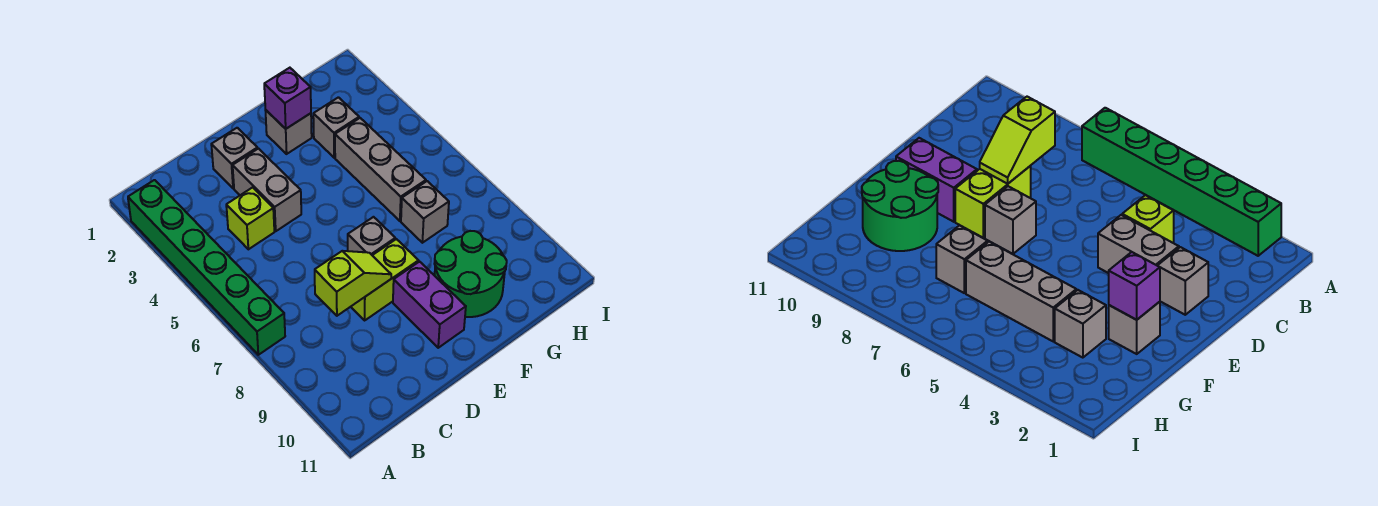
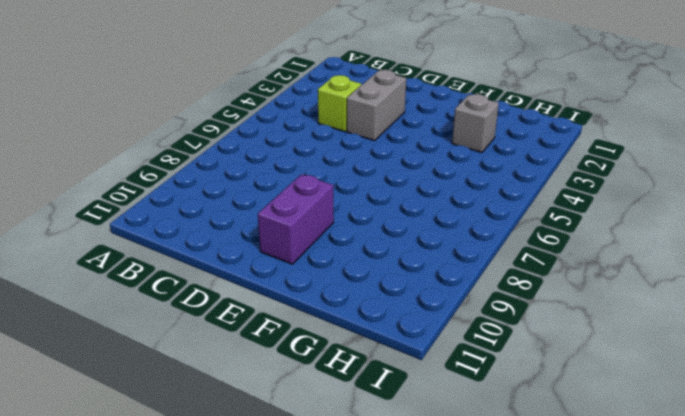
none -> green brick A2:A7 level 1
none -> grey brick D2 level 1
none -> lime brick D8:E8 level 1

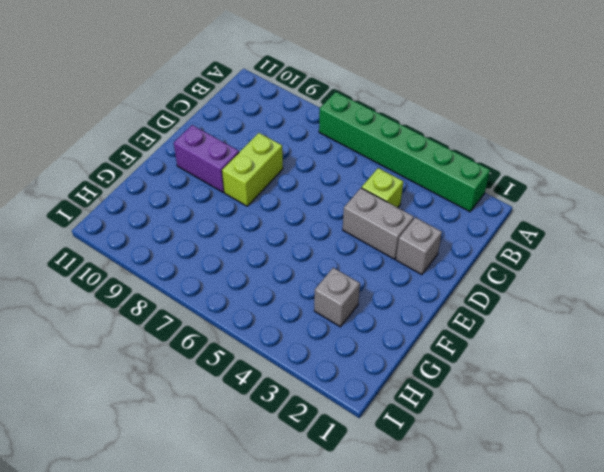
none -> grey brick E7 level 1
none -> grey brick F2 level 1
none -> green round brick F9:G10 level 1

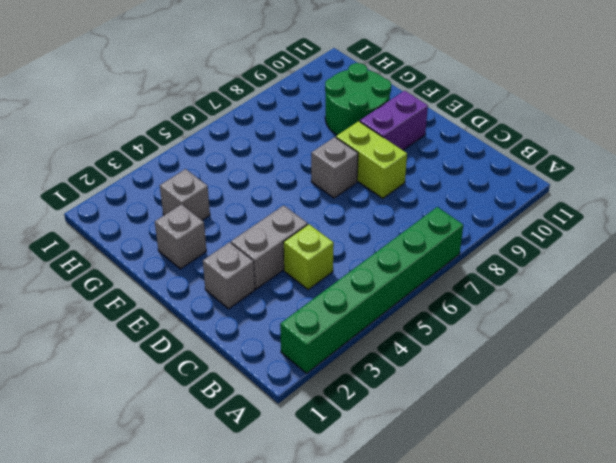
none -> grey brick G4:G6 level 1
none -> grey brick G7 level 1
none -> lime slope C8:D8 level 2 top C

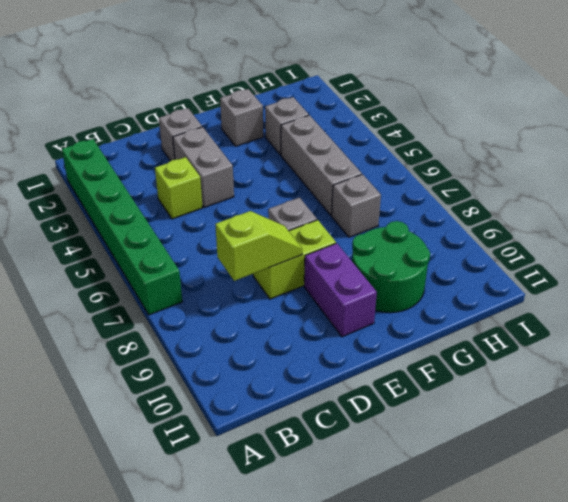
none -> purple brick F2 level 2

